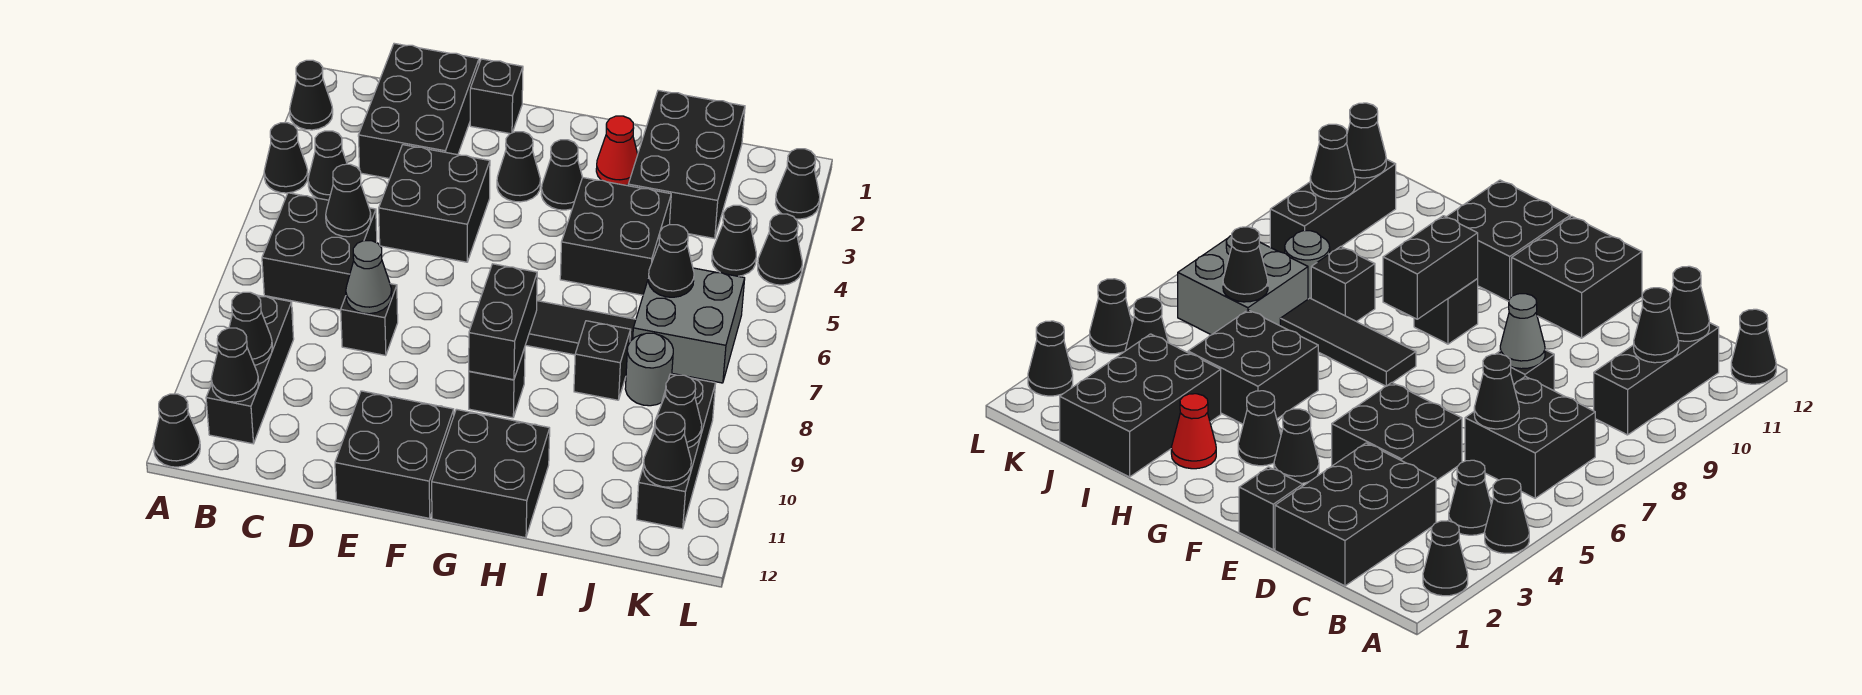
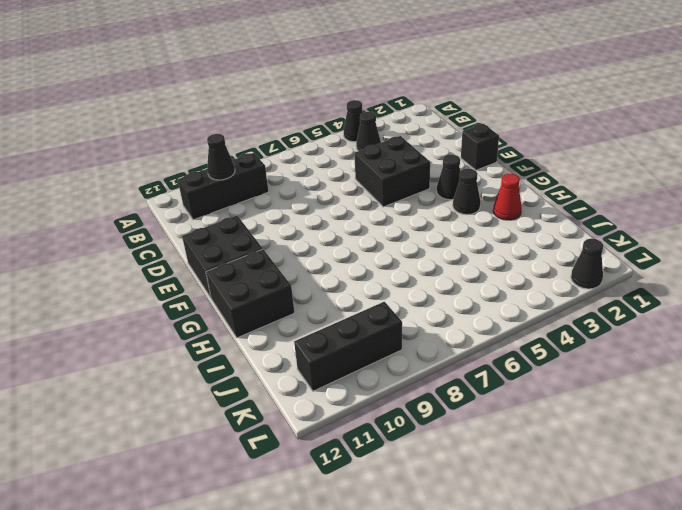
none -> black cone A2 level 1
none -> black cone A12 level 1
none -> black brick B6:C7 level 1
none -> black brick C1:D3 level 1

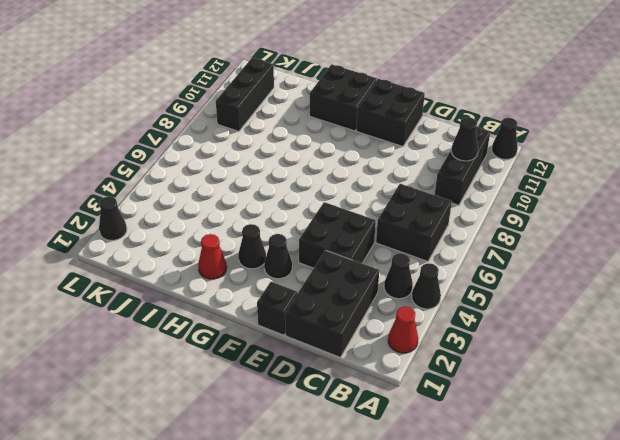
red cone A2 level 1 -> black cone A2 level 1
none -> black brick D8 level 1
none -> black tile G7:I7 level 1
none -> black brick G9 level 1
none -> black brick H4:I5 level 1

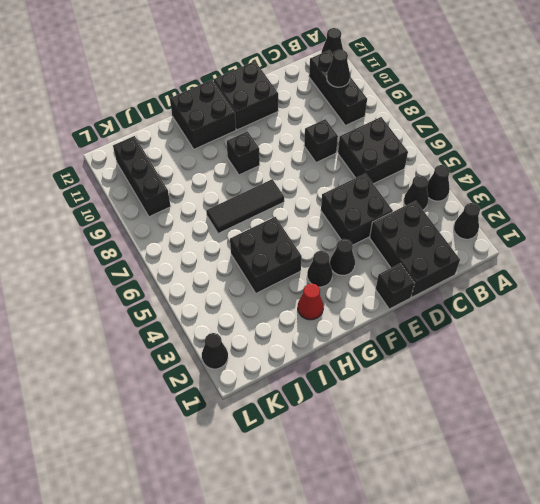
none -> black brick I1:J3 level 1
none -> black brick I8 level 1
none -> grey brick J6:K7 level 1
none -> grey round brick J8 level 1

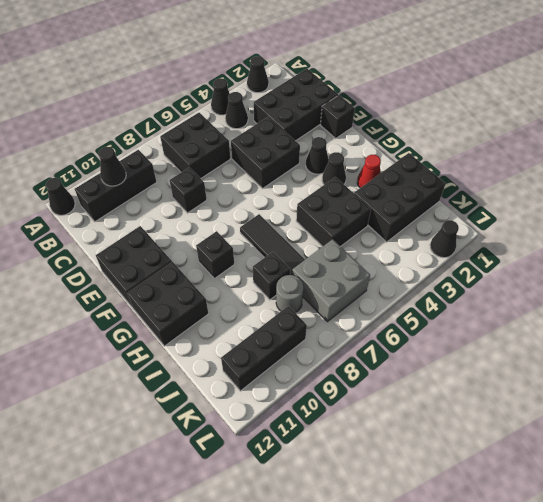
none -> black cone K4 level 1
none -> black cone L4 level 1
none -> black cone B11 level 2
none -> black cone C6 level 2

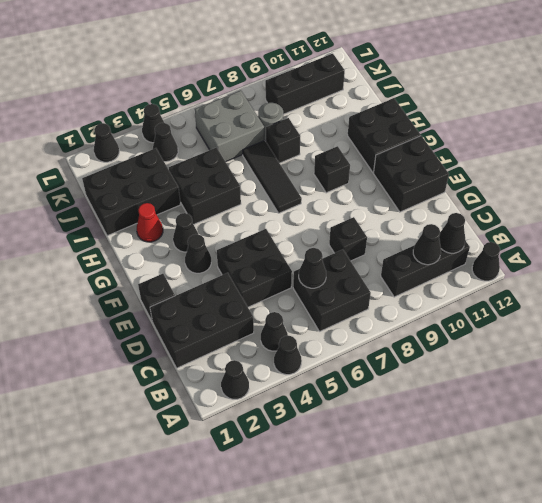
none -> grey cone D8 level 2
none -> black brick G8:G9 level 2
none -> black cone J6 level 2
none -> black cone K10 level 2

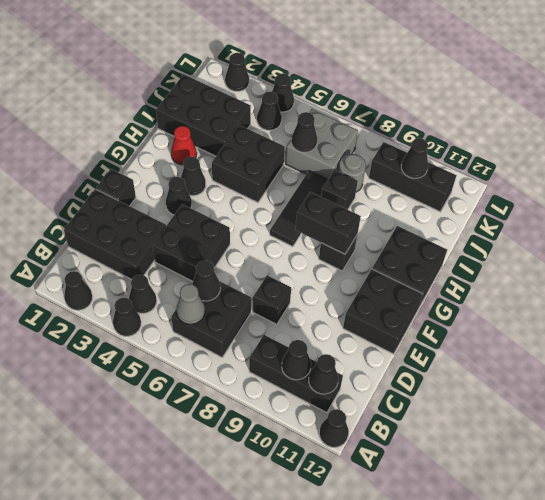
grey cone B6 level 2 -> grey cone D8 level 2
none -> black cone K11 level 2

